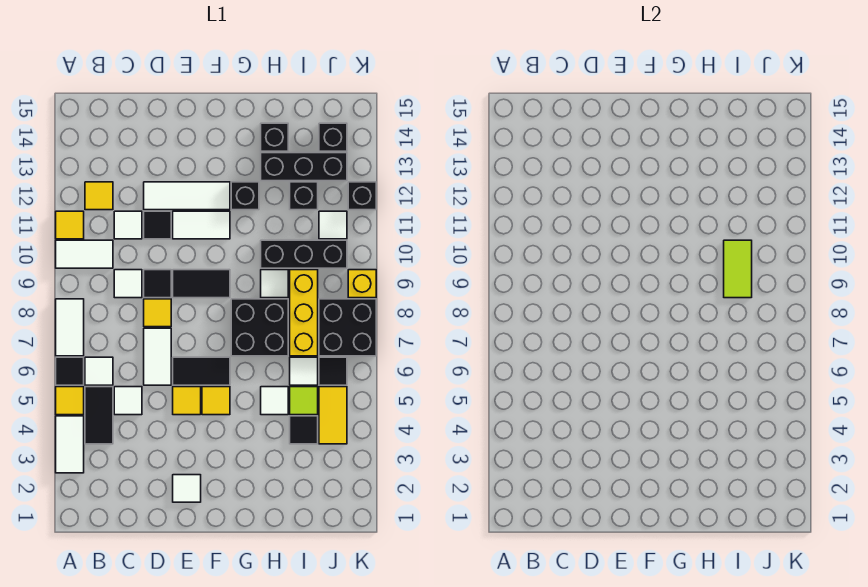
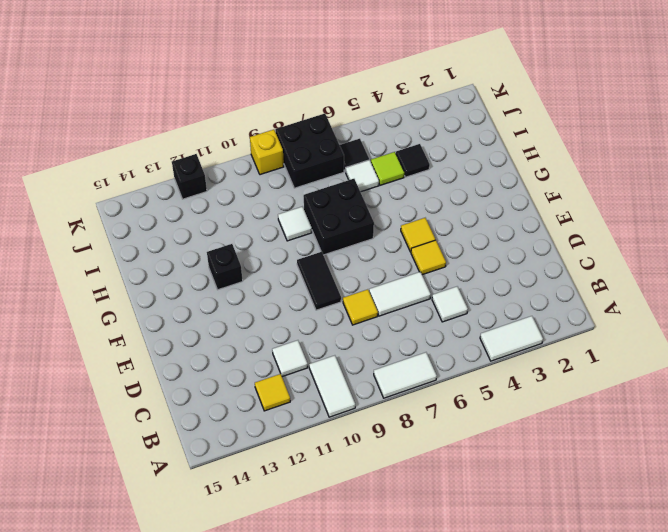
none -> yellow tile A5 level 1
none -> black tile A6 level 1
none -> yellow tile A11 level 1
none -> black tile B4:B5 level 1

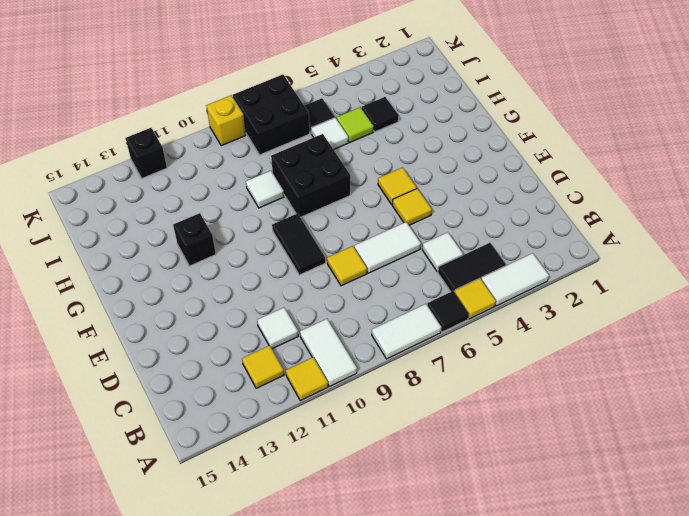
none -> white tile B6 level 1
none -> white tile C9 level 1
none -> black tile D9 level 1
none -> black tile D11 level 1

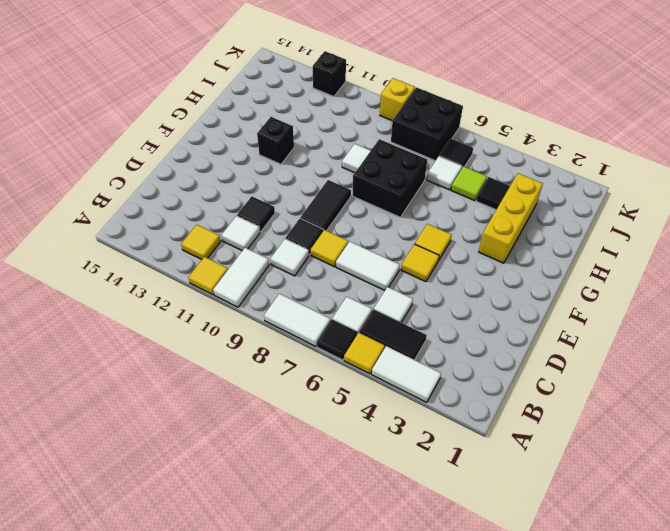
yellow brick G3:I3 level 1 -> yellow brick I7:I9 level 1
none -> white tile D12:F12 level 1
none -> white tile E2 level 1
none -> black tile E6:F6 level 1
none -> white tile E11:F11 level 1

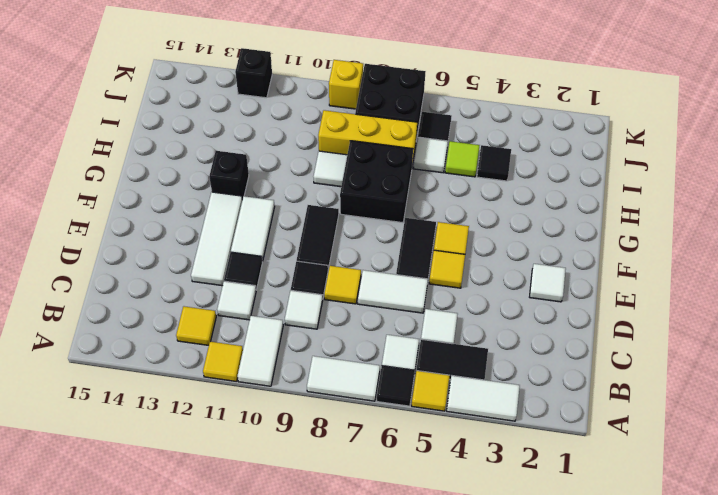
none -> white tile H5 level 1
none -> black brick H10:J10 level 1
none -> black brick H13:J13 level 1
none -> black brick H14 level 1

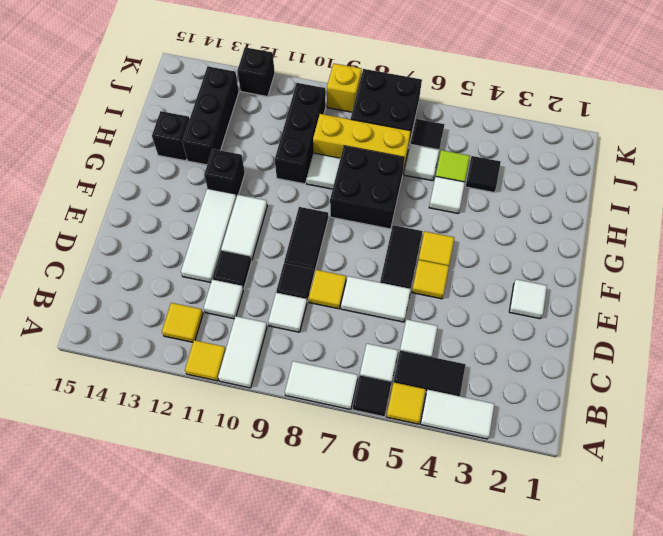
none -> black brick I12 level 1
none -> yellow tile J4:J5 level 1
none -> white tile J11 level 1
none -> black brick J14 level 1

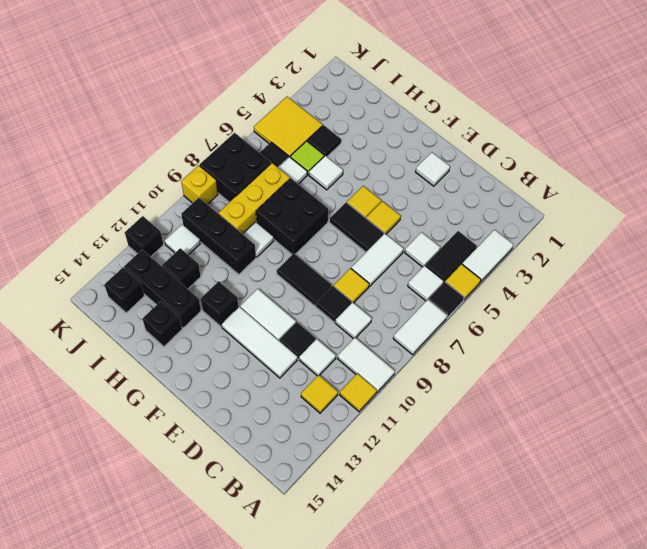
yellow tile J4:K5 level 1 -> yellow tile J4:J5 level 1
none -> lime tile I9:I10 level 2

